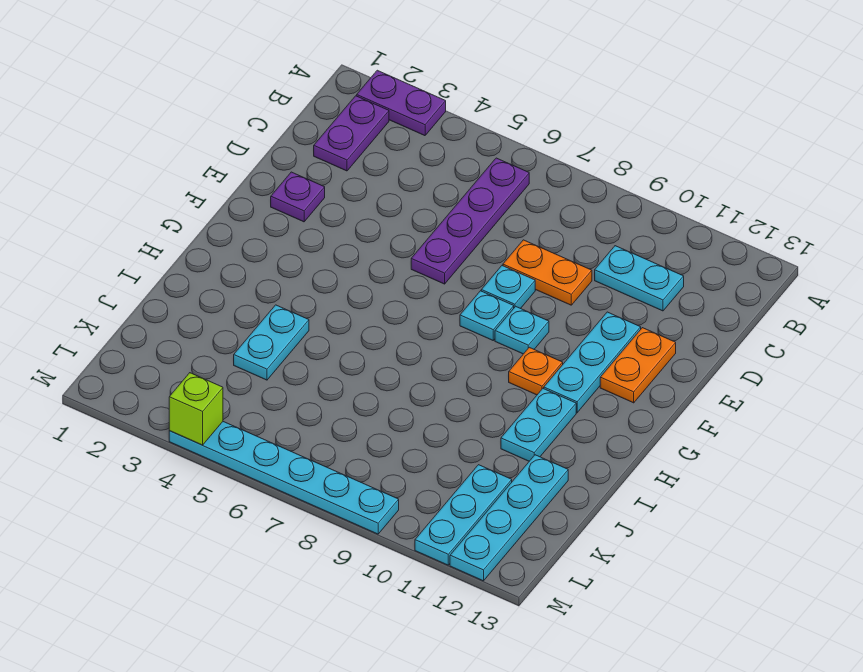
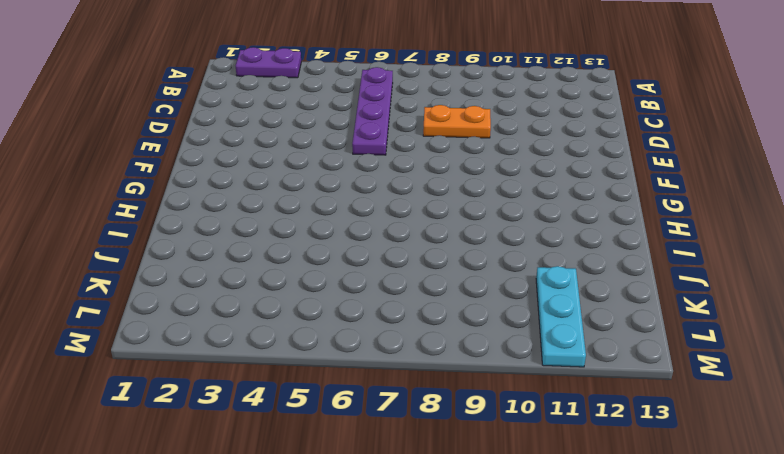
none -> purple plate B2:C2 level 1
none -> cyan plate C10:C11 level 1
none -> purple plate E2 level 1

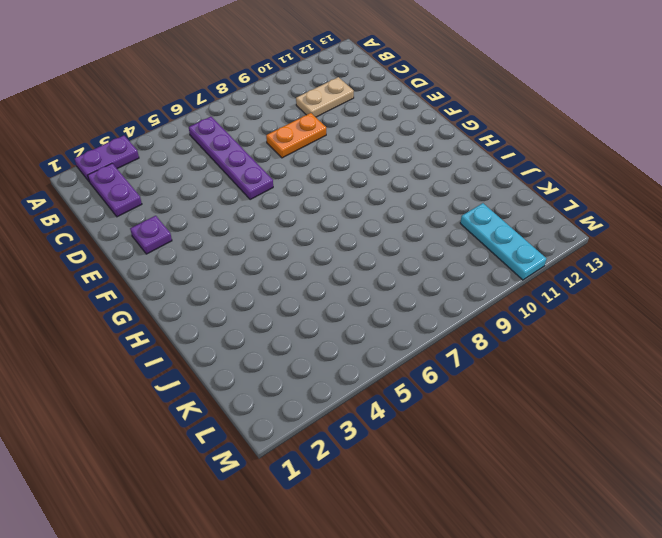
tan plate C10:C11 level 1 -> cyan plate C10:C11 level 1
none -> cyan plate E8 level 1
none -> cyan plate E11:G11 level 1
none -> orange plate E12:F12 level 1

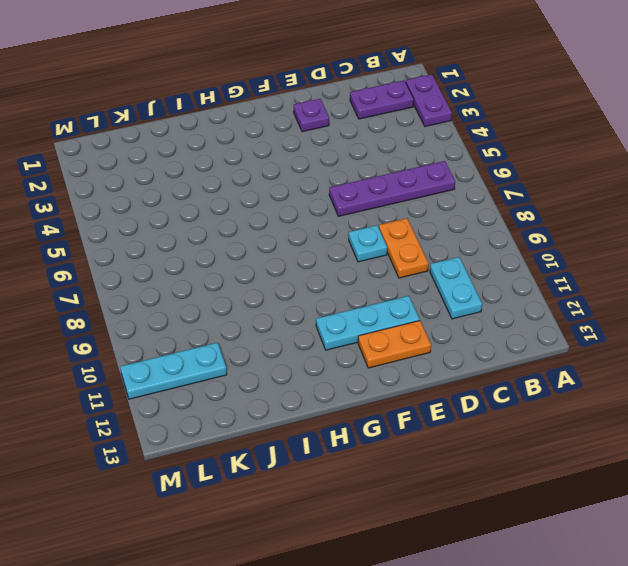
none -> cyan plate F8 level 1
none -> cyan plate F9 level 1
none -> orange plate G10 level 1

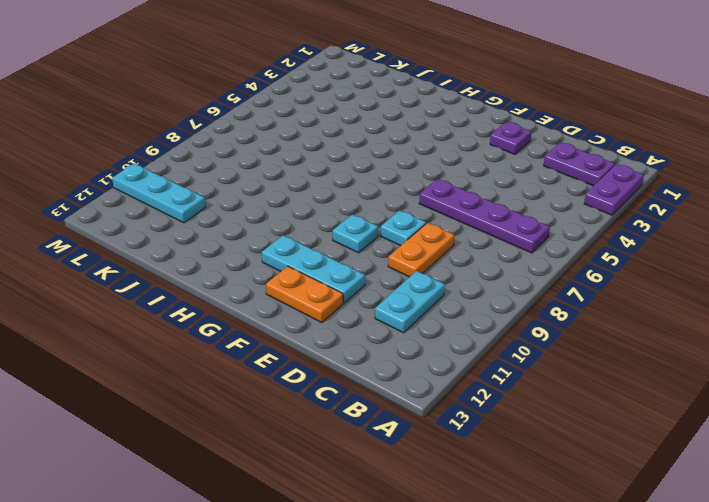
none -> cyan plate F8 level 1
none -> orange plate G10 level 1
none -> cyan plate H11:I11 level 1

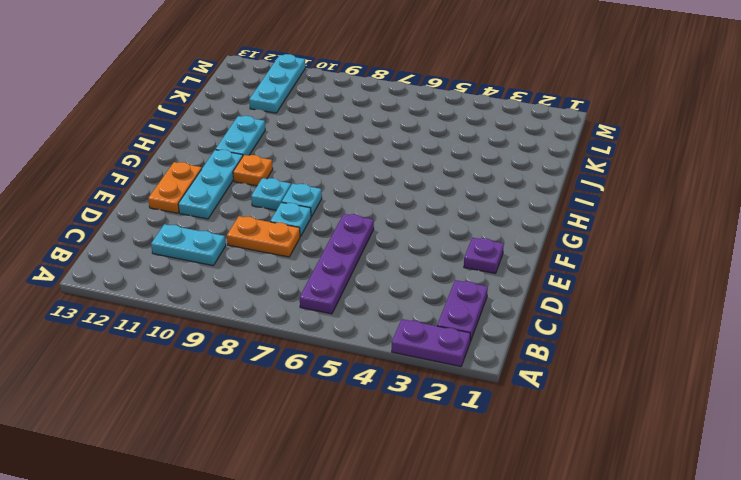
none -> cyan plate I4:J4 level 1
none -> cyan plate J12:M12 level 1
none -> cyan plate M4:M9 level 1

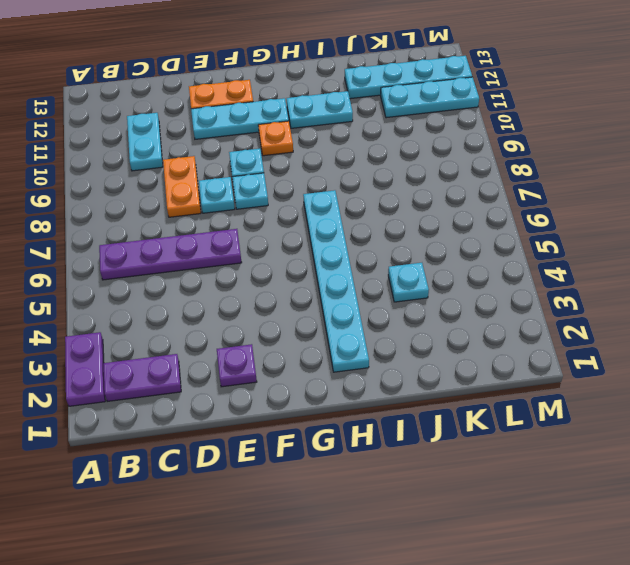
cyan plate H2:H7 level 1 -> cyan plate M4:M9 level 1
cyan plate J4 level 1 -> cyan plate I4:J4 level 1
none -> lime brick M4 level 2

